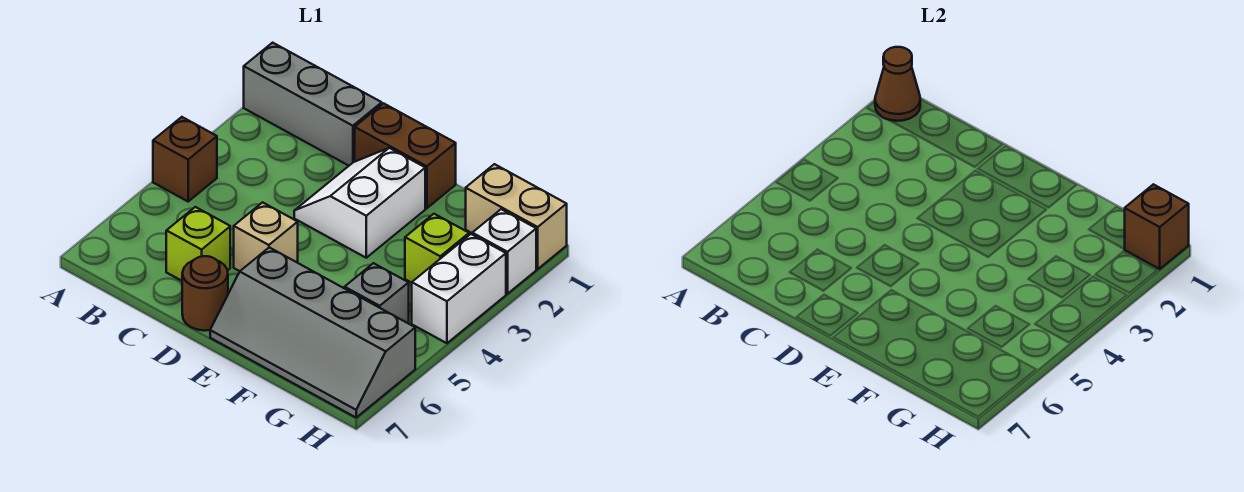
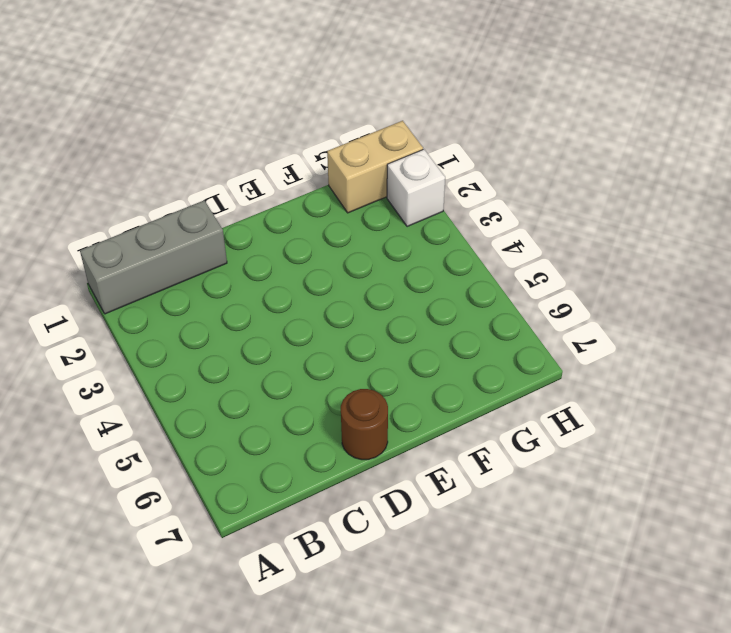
none -> brown brick A4 level 1
none -> lime brick C6 level 1
none -> brown brick D1:E1 level 1

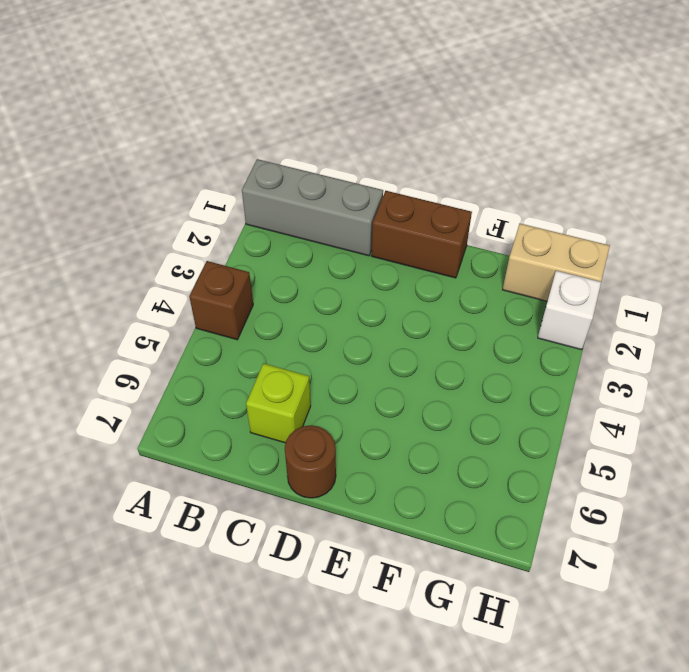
none -> white slope D2:E3 level 1 top E
none -> tan brick D5 level 1
none -> grey slope E6:H7 level 1 top 6

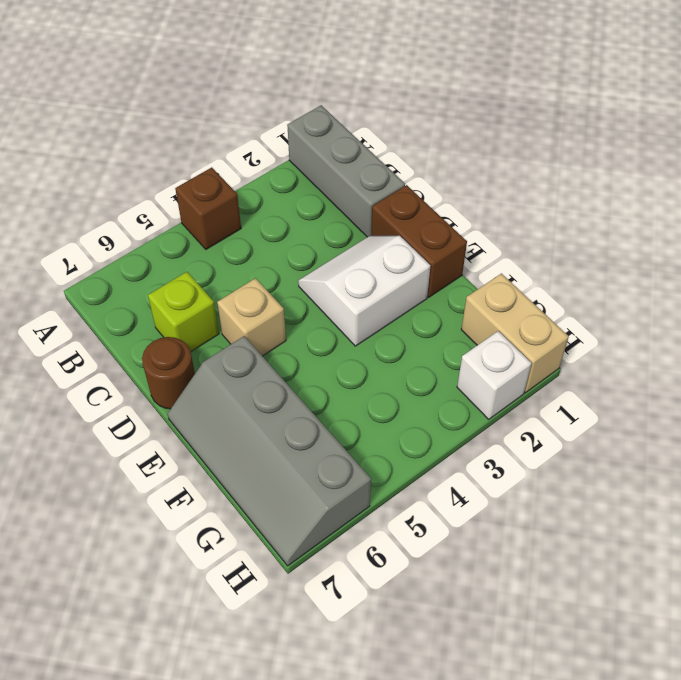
none -> lime brick G3 level 1
none -> grey brick G5 level 1
none -> white brick H3:H4 level 1

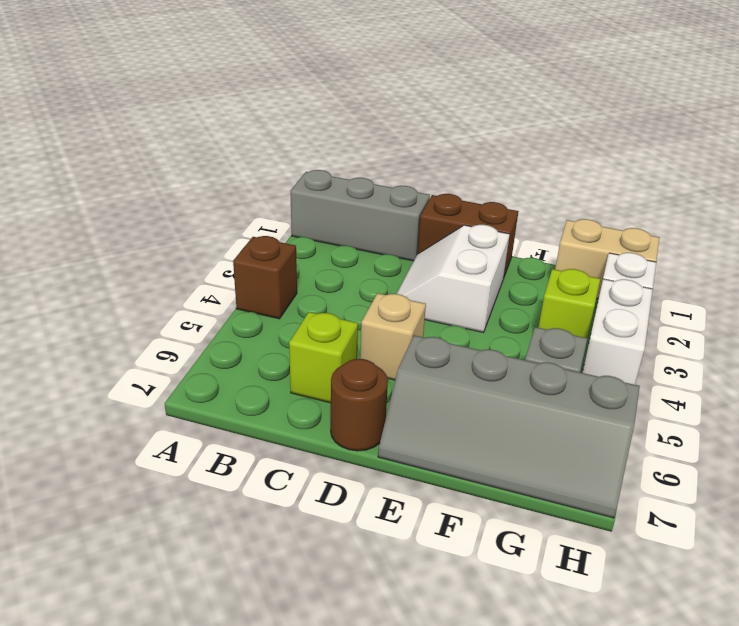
none -> brown cone A1 level 2
none -> brown brick H1 level 2

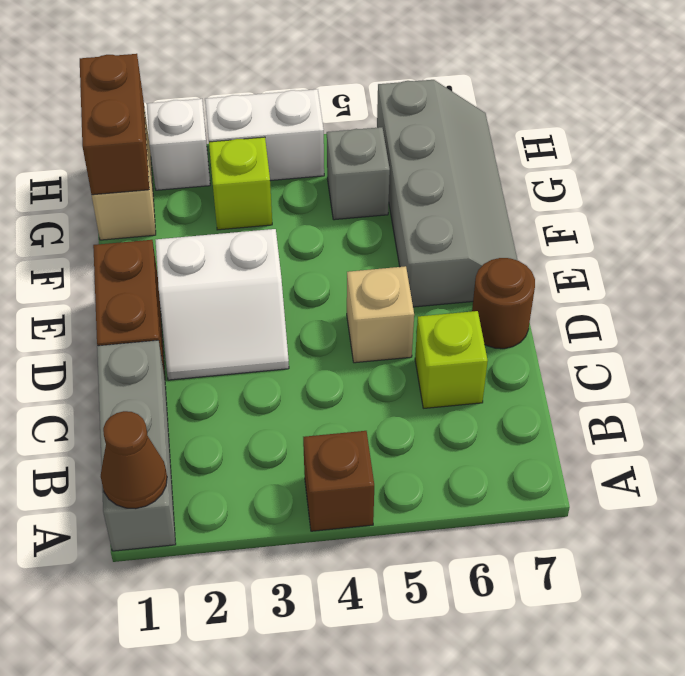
brown brick G1:H1 level 2 -> brown brick H1 level 2

